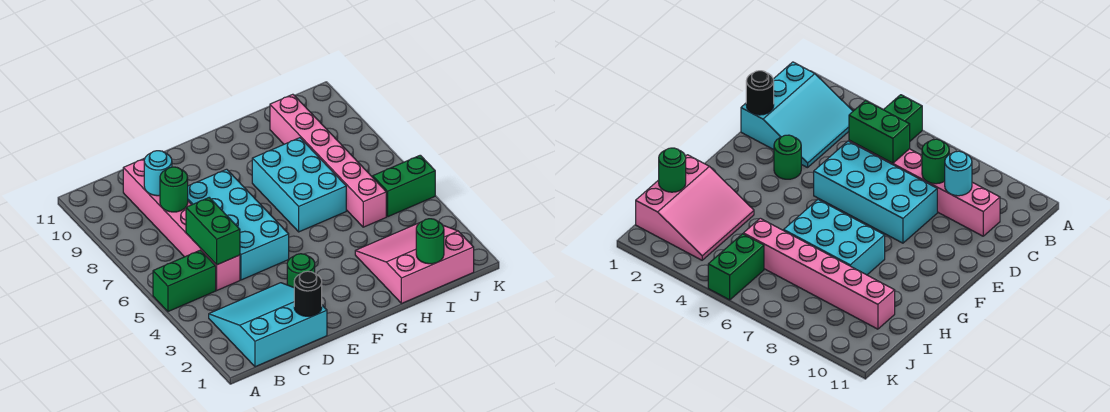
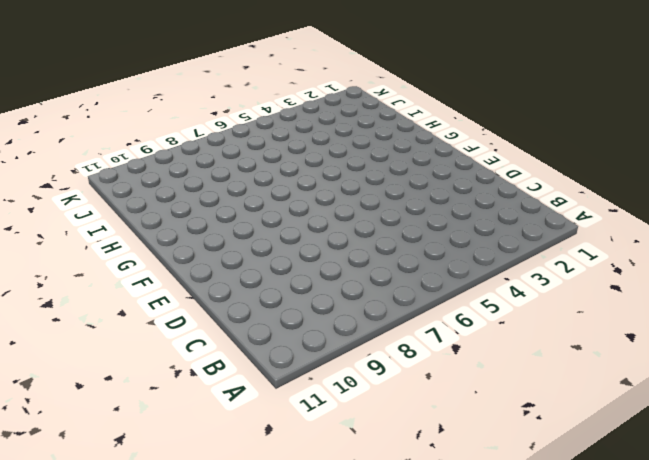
none -> green brick A5:B5 level 1
none -> cyan slope B1:D3 level 1 top 1
none -> pink brick C5:C10 level 1

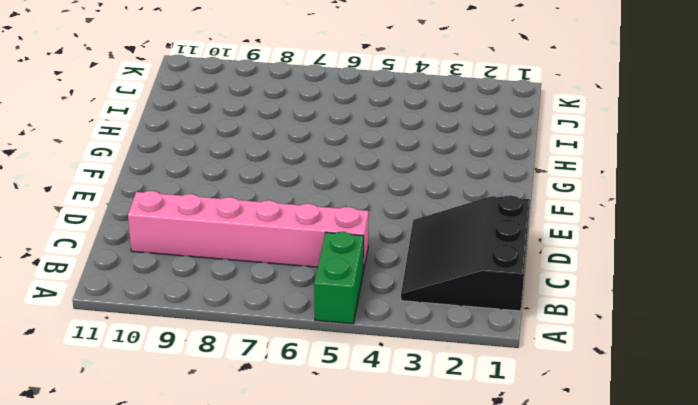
black slope B1:D3 level 1 top 1 -> cyan slope B1:D3 level 1 top 1
none -> cyan brick D5:E8 level 1
none -> green round brick E3 level 1
none -> cyan brick G6:H8 level 1

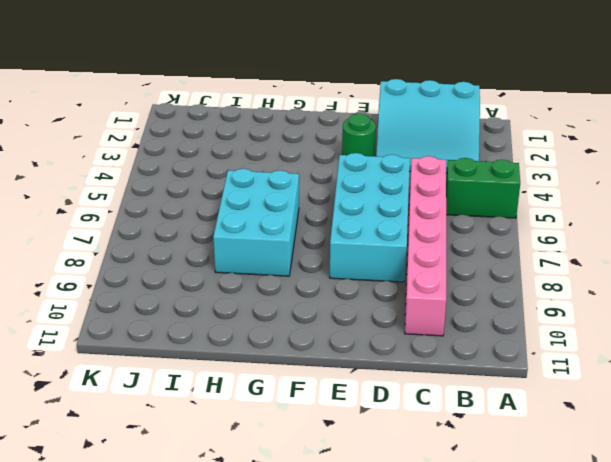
none -> pink slope H1:J3 level 1 top 1
none -> pink brick I5:I10 level 1
none -> green brick J5:K5 level 1

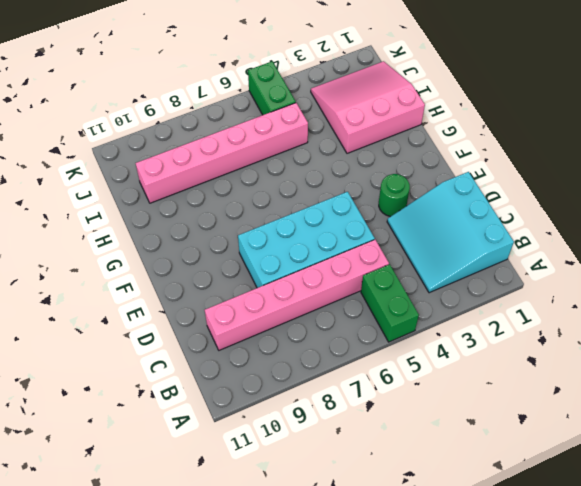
pink slope H1:J3 level 1 top H -> pink slope H1:J3 level 1 top 1
none -> cyan brick G6:H8 level 1
none -> green brick C5:C6 level 2
none -> green round brick C8 level 2

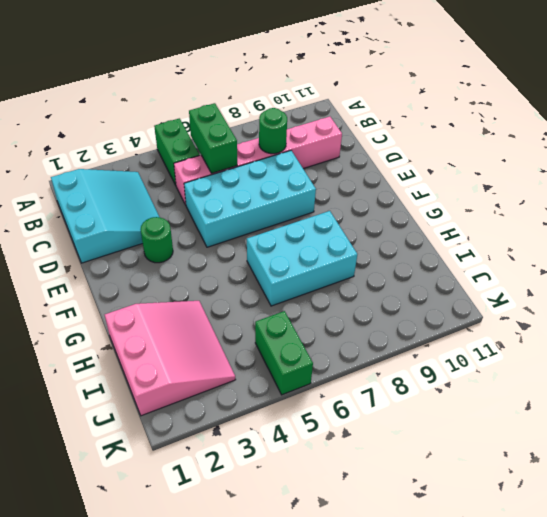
green brick B6:C6 level 2 -> green brick C5:C6 level 2
none -> pink brick I5:I10 level 1
none -> cyan round brick C9 level 2
none -> black round brick D1 level 2

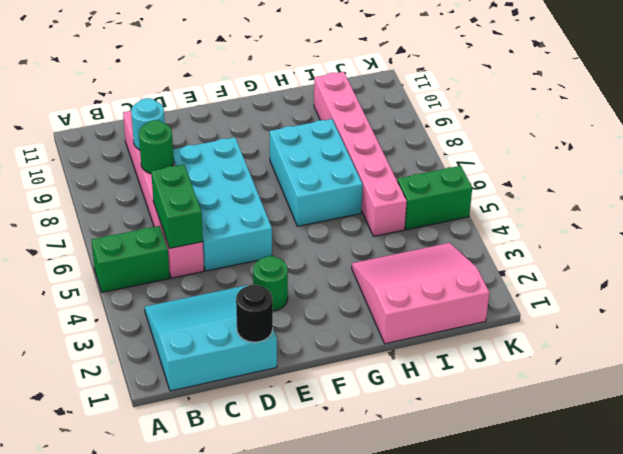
none -> green round brick I1 level 2

